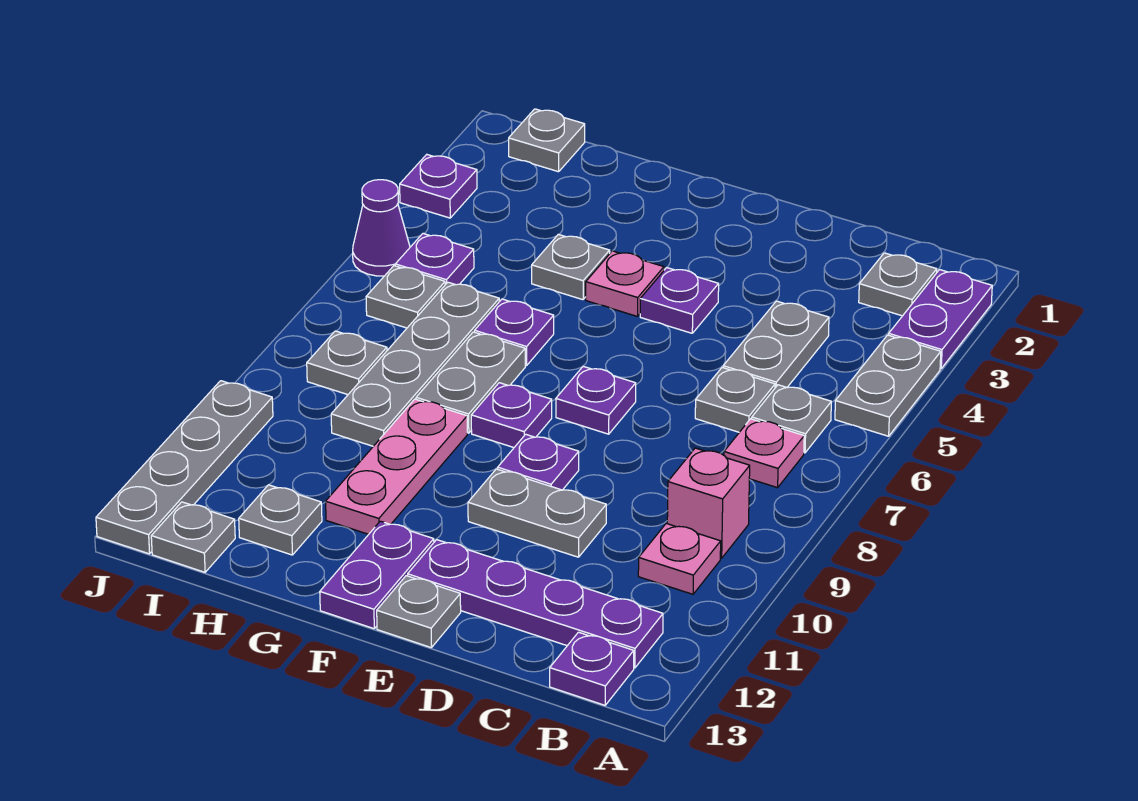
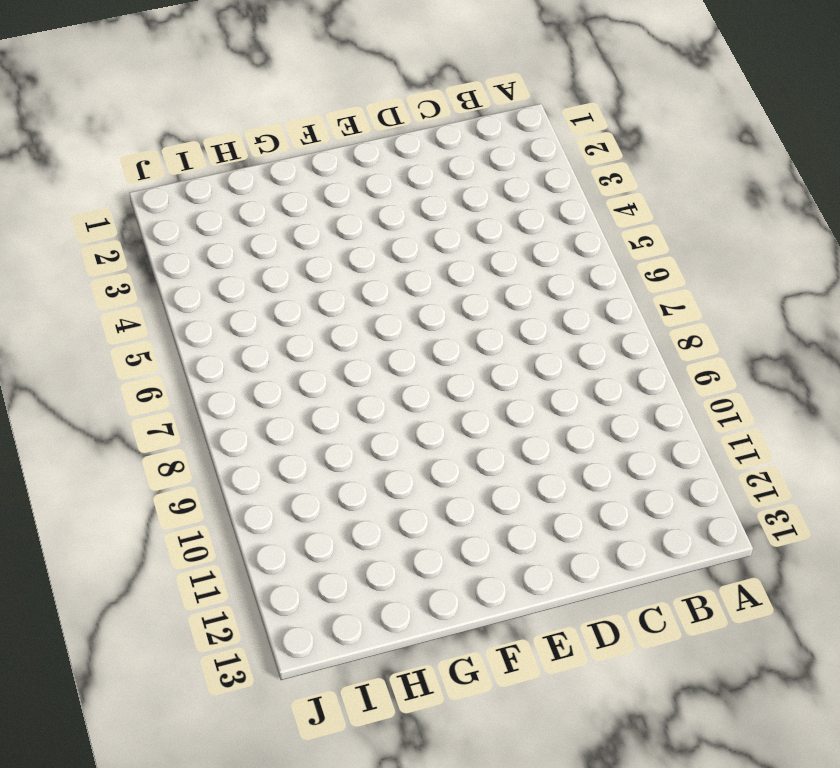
none -> purple plate A2:A3 level 1
none -> grey plate A4:A5 level 1
none -> grey plate B2 level 1
none -> grey plate B6 level 1

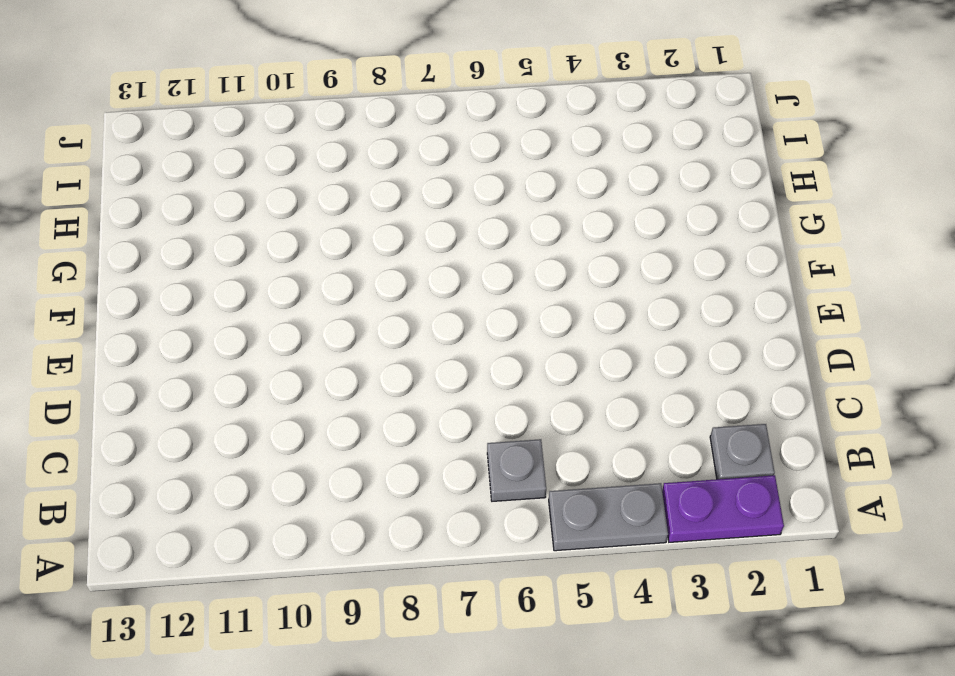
none -> pink plate B7 level 1
none -> pink brick B9 level 1
none -> pink plate B10 level 1
none -> purple plate B12:E12 level 1

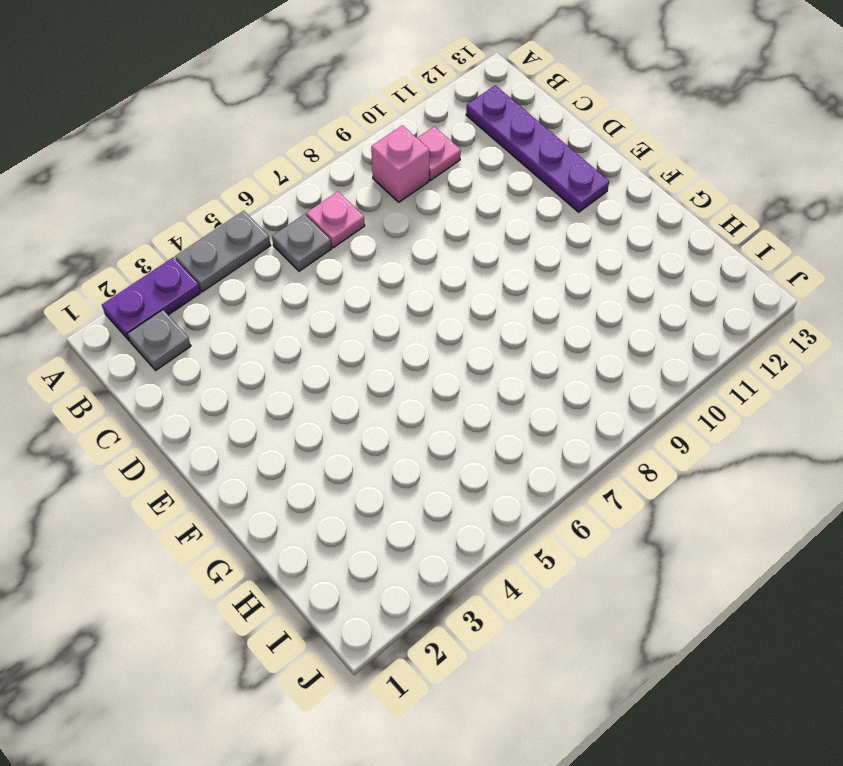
none -> purple plate B13 level 1
none -> grey plate C4:C5 level 1
none -> grey plate C6 level 1
none -> grey plate D10:E10 level 1

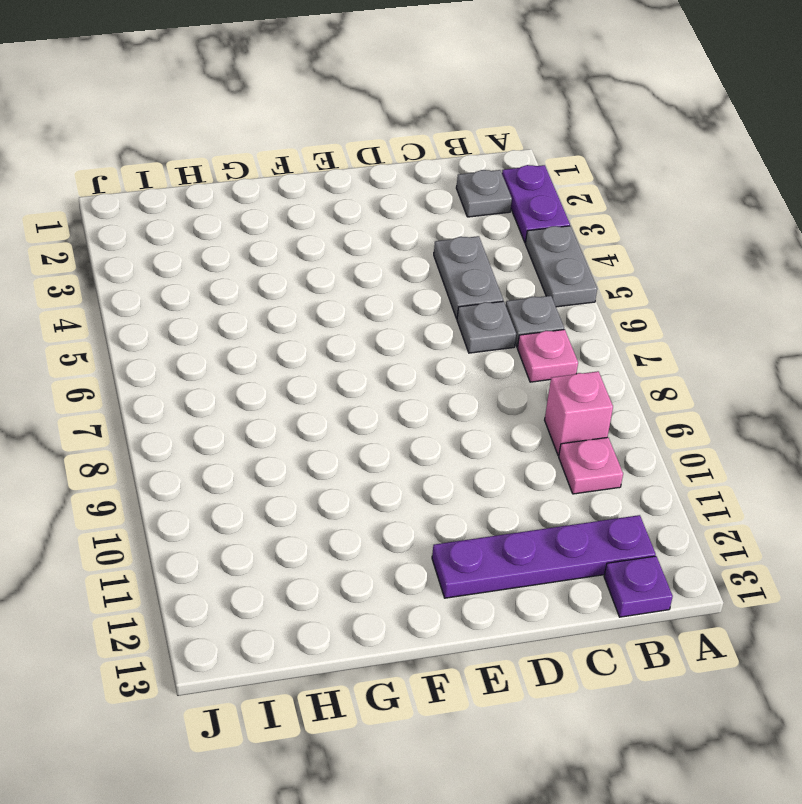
none -> grey plate D10:E10 level 1
none -> purple plate E4 level 1
none -> purple plate E7 level 1
none -> purple plate E9 level 1

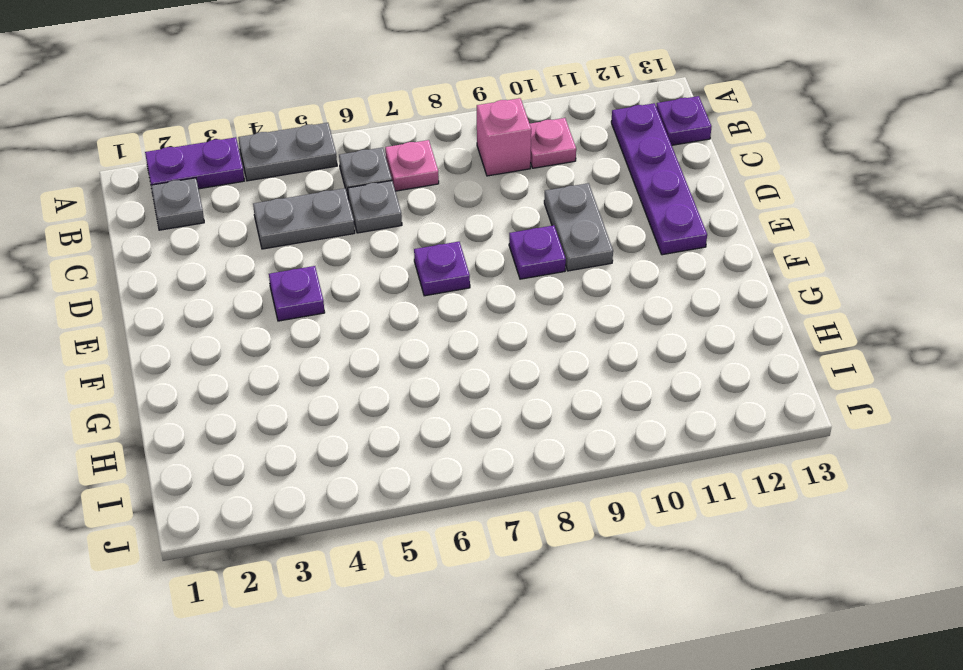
none -> grey plate E13 level 1
none -> pink plate F4 level 1
none -> purple plate F8 level 1
none -> purple plate F12:F13 level 1

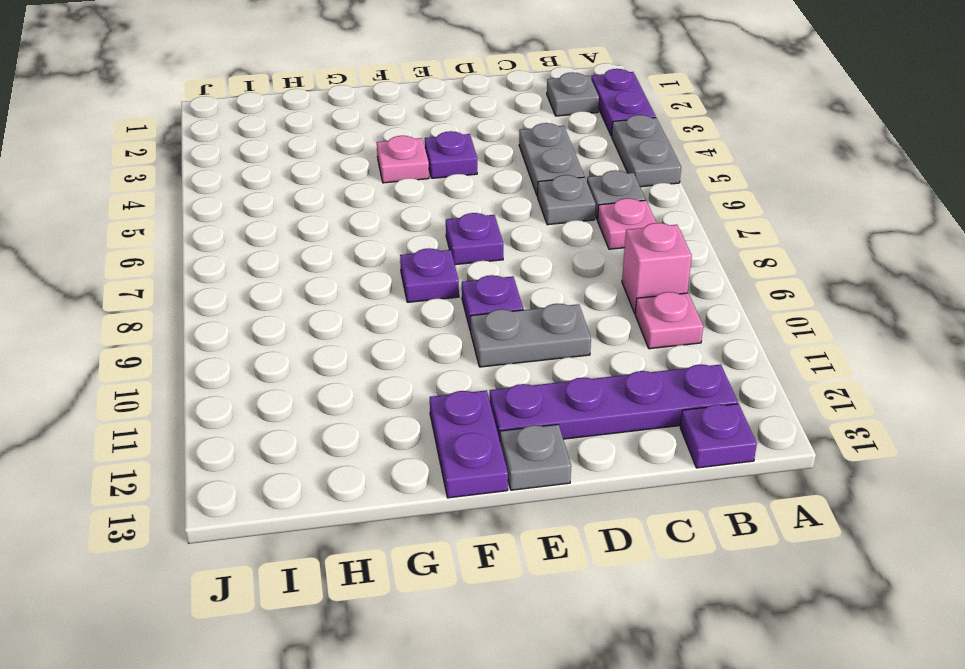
none -> grey plate G4 level 1
none -> purple plate G6 level 1
none -> grey plate G7:G8 level 1
none -> pink plate G9:G11 level 1

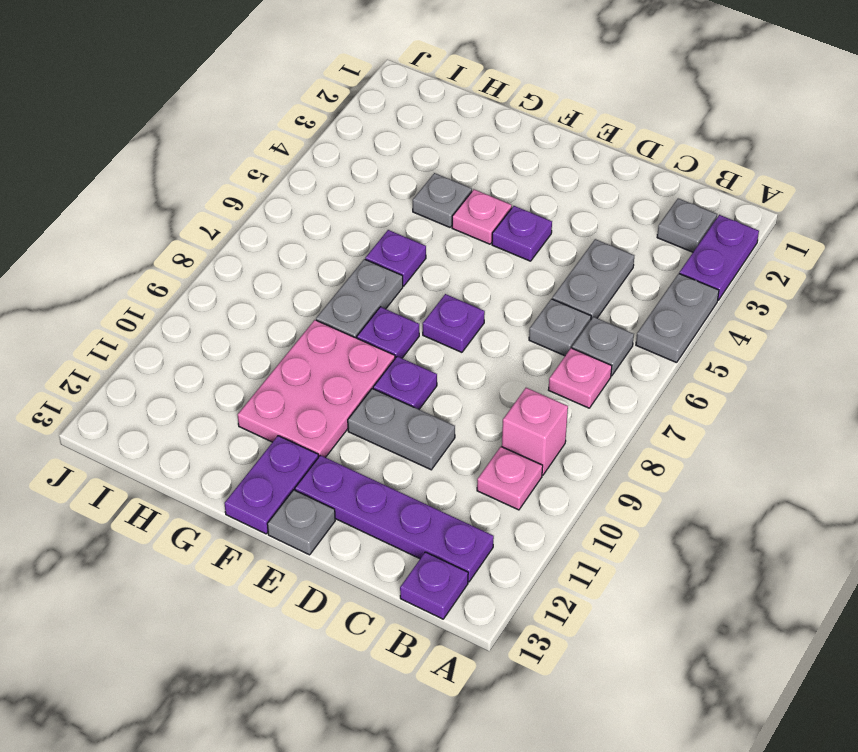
pink plate F9:G11 level 1 -> pink plate G9:G11 level 1
none -> grey plate H6:H9 level 1
none -> grey plate H12 level 1
none -> grey plate I1 level 1
none -> purple plate I5 level 1

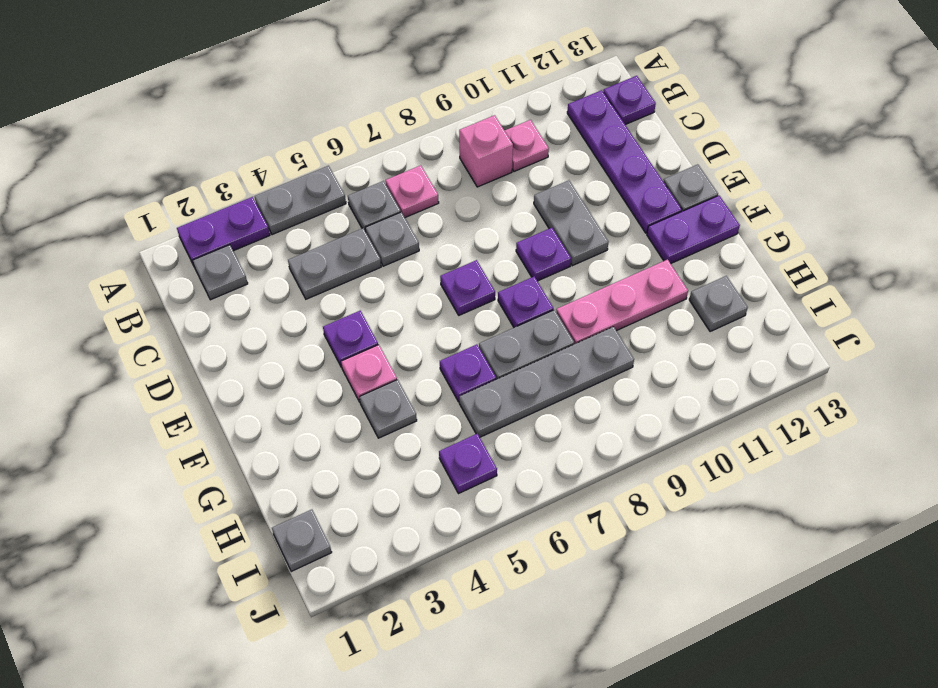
none -> grey plate I6 level 1
none -> grey plate I8 level 1
none -> grey plate I13 level 1
none -> purple plate J3 level 1

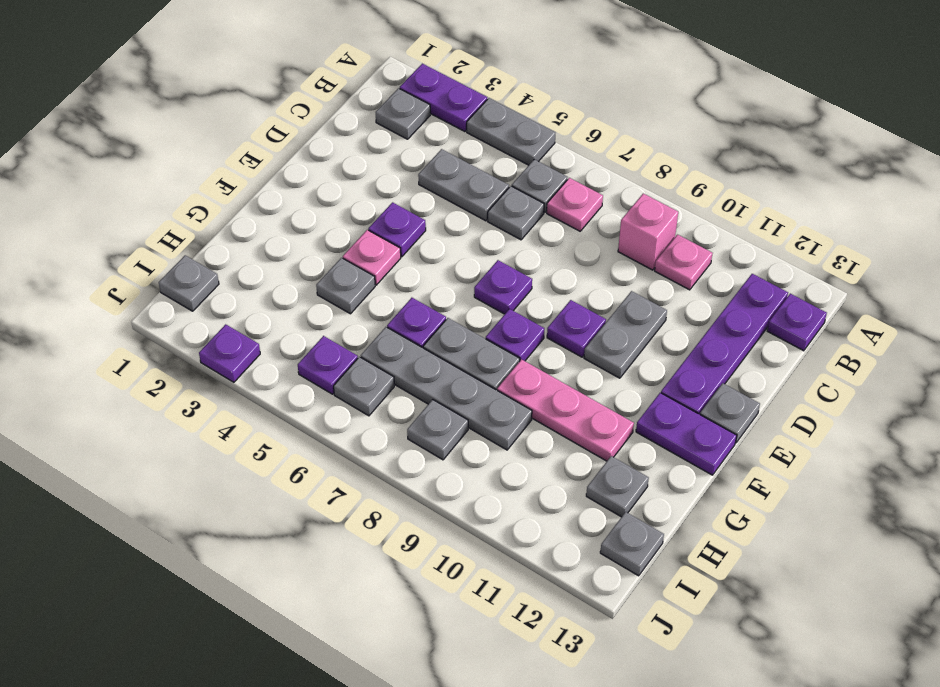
none -> purple cone J5 level 1
none -> grey plate J10:J13 level 1

